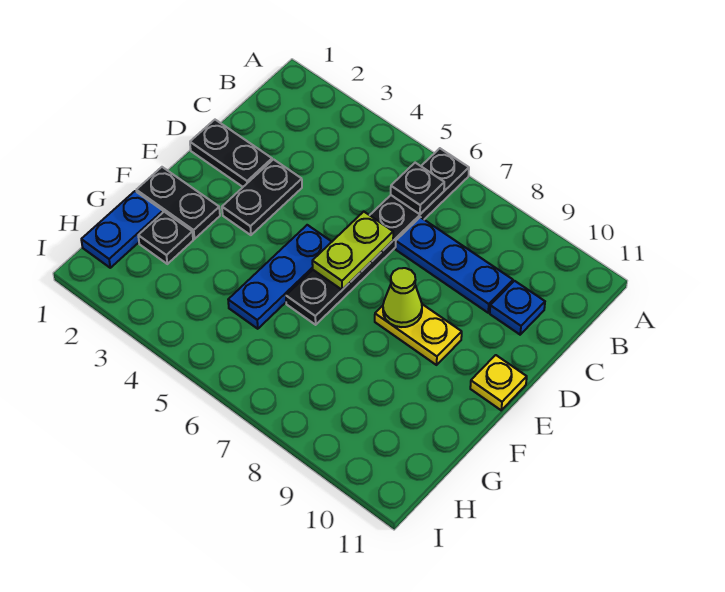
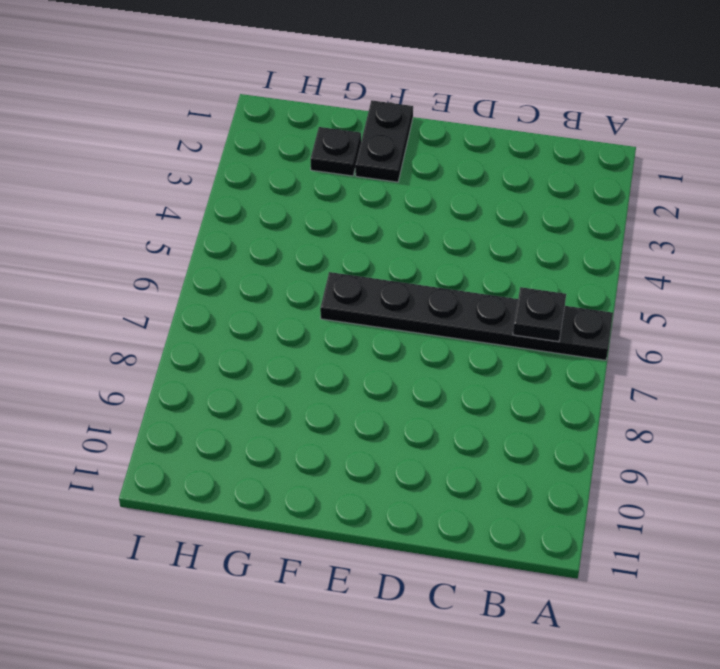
none -> blue plate C7:C9 level 1
none -> blue plate C10 level 1
none -> black plate D1:D2 level 1

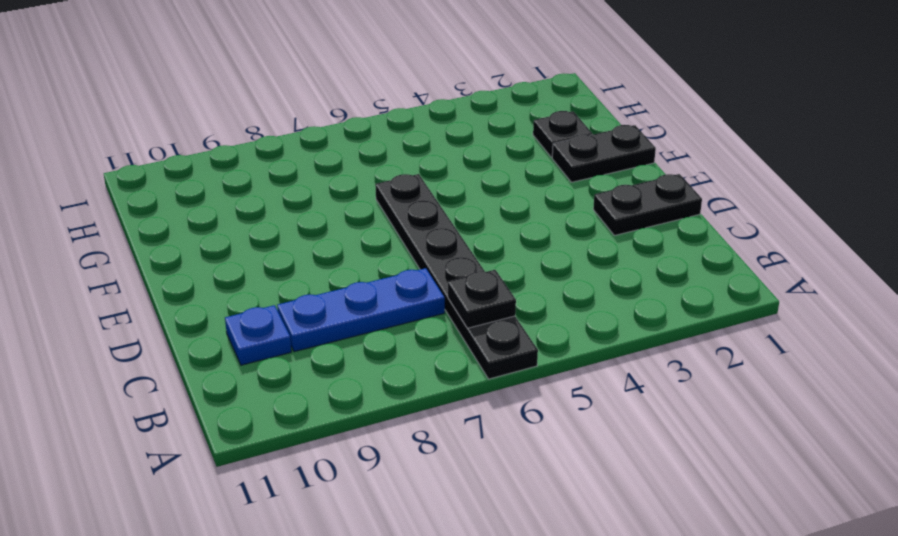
none -> black plate D3:E3 level 1
none -> blue plate E5:G5 level 1
none -> yellow plate E8:E9 level 1

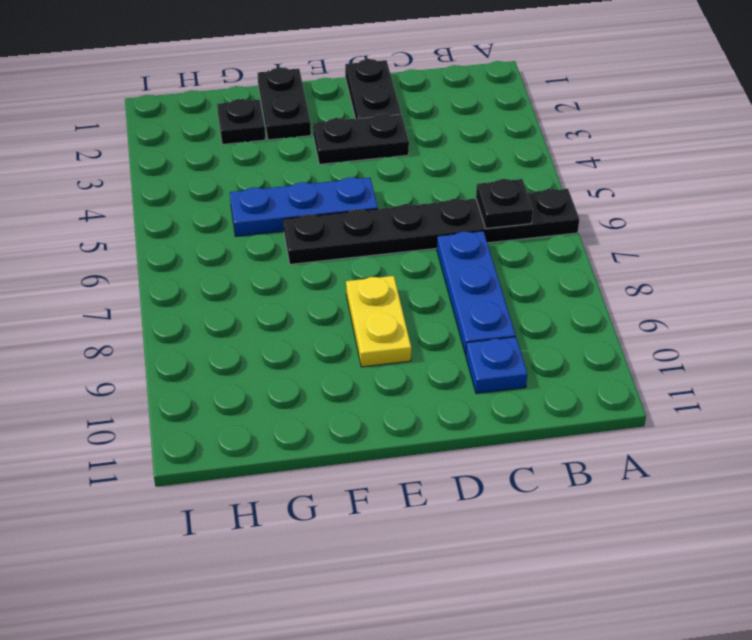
none -> yellow plate E11 level 1
none -> blue plate G1:H1 level 1
none -> lime plate D6:E6 level 2

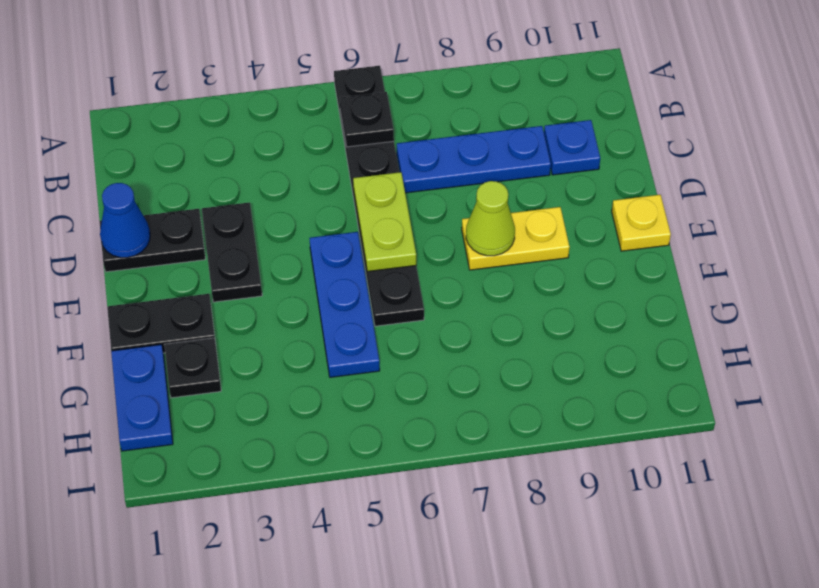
blue cone D1 level 2 -> none

